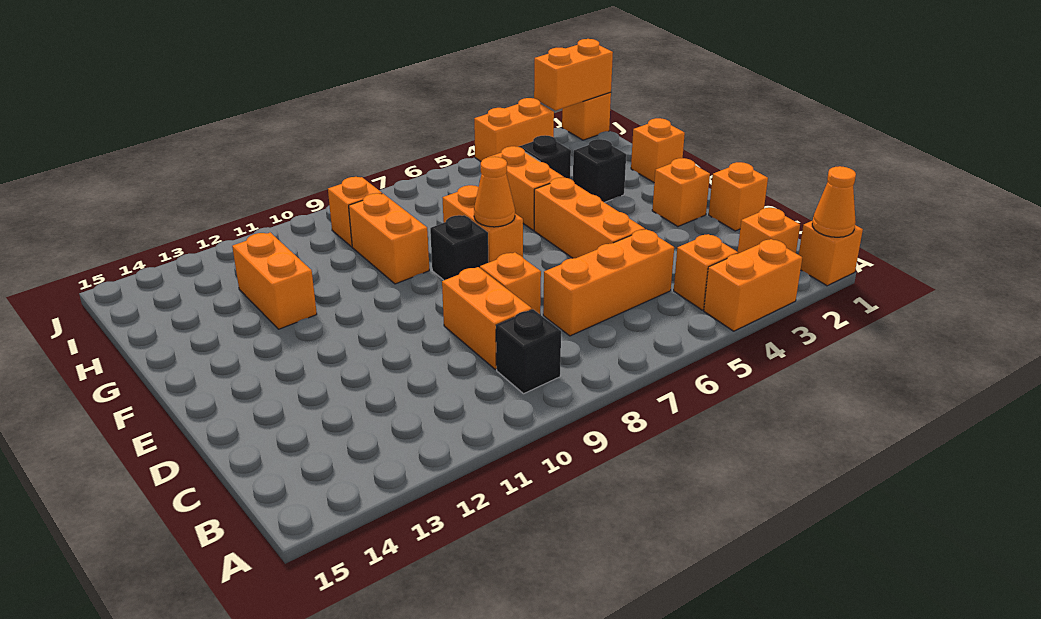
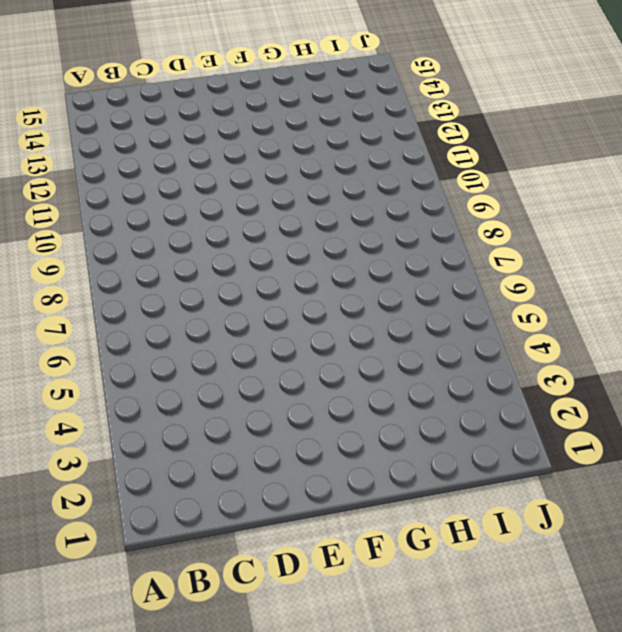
none -> orange brick A1 level 1
none -> orange brick A3:A4 level 1
none -> orange brick B2 level 1

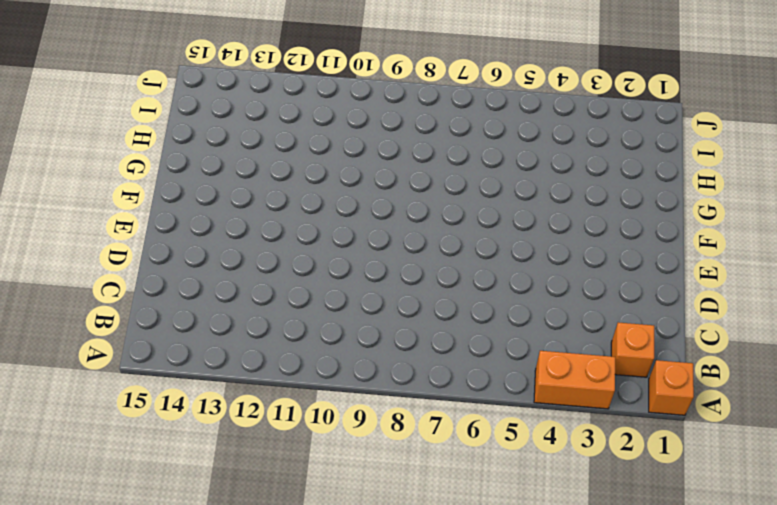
none -> orange brick B4 level 1
none -> black brick B9 level 1
none -> orange brick C5:C7 level 1

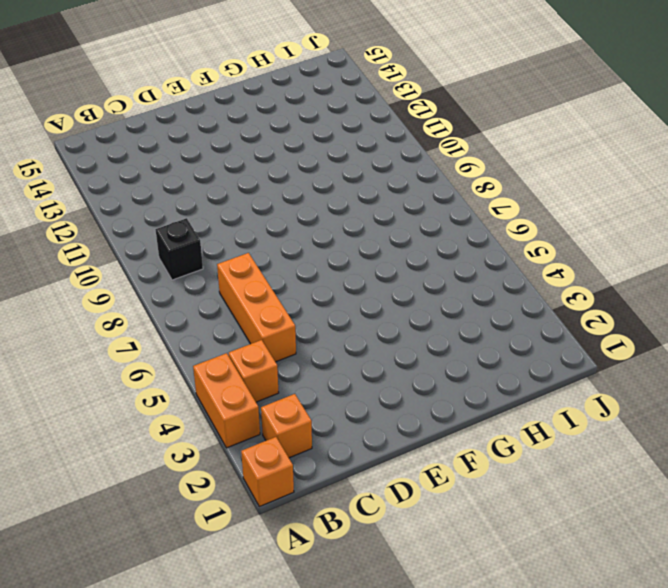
none -> orange brick C9:D9 level 1
none -> orange brick D1 level 1
none -> orange brick D5:F5 level 1

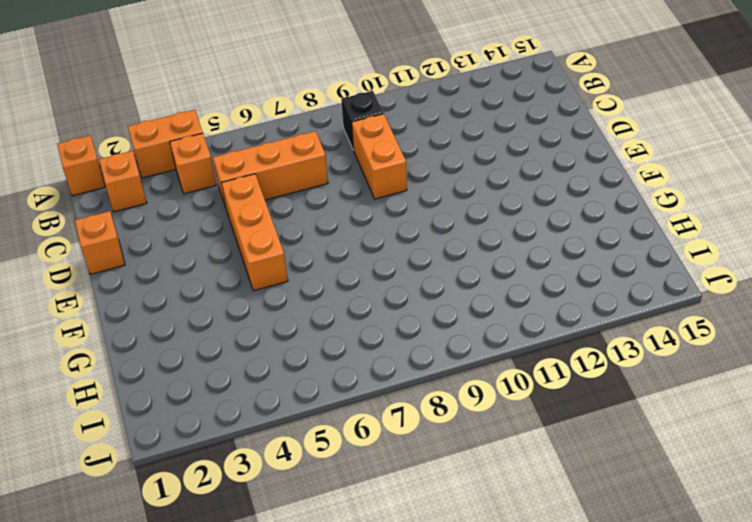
none -> orange brick D8 level 1
none -> orange brick E2 level 1
none -> orange brick F7:G7 level 1

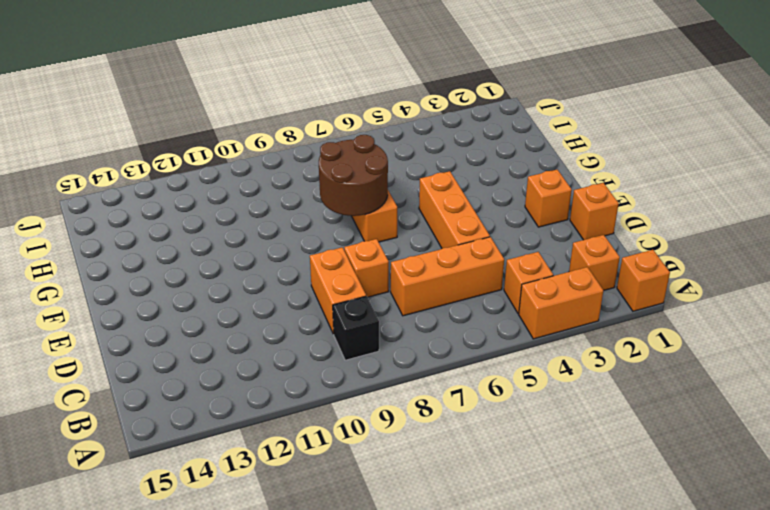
brown round brick F7:G8 level 2 -> orange cone F7 level 2
none -> black brick F8 level 1
none -> orange brick G1 level 1
none -> black brick G3 level 1

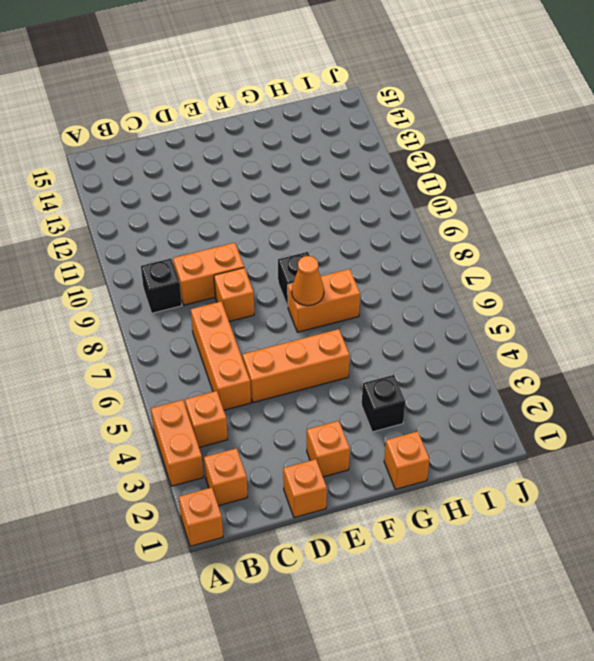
none -> orange brick G5:H5 level 1
none -> orange brick G9:H9 level 1
none -> orange brick G12:H12 level 1

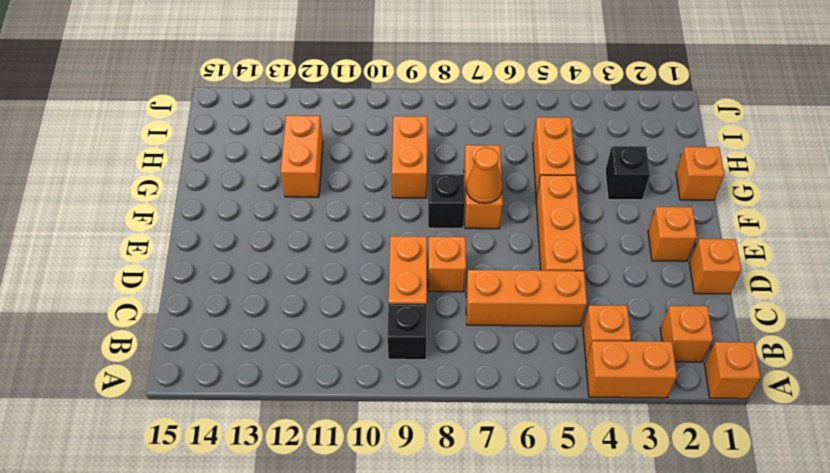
none -> black brick H4 level 1
none -> orange brick I9 level 1
none -> orange brick J1 level 1

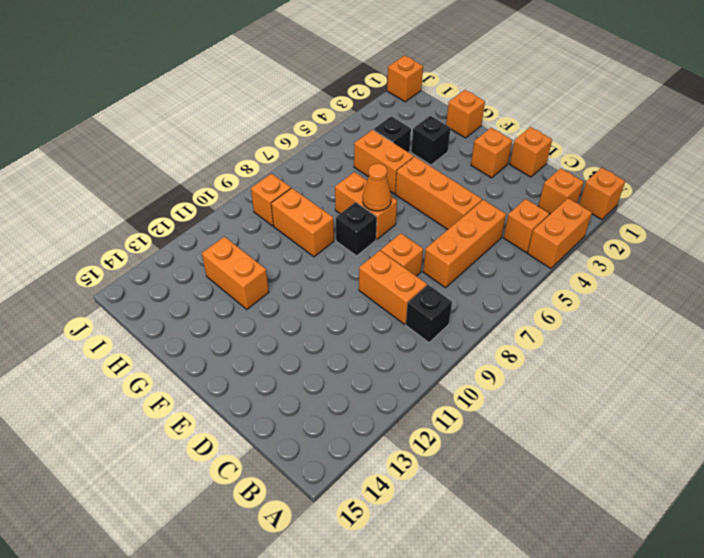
none -> orange brick J3:J4 level 1
none -> orange cone A1 level 2
none -> orange brick J1:J2 level 2

